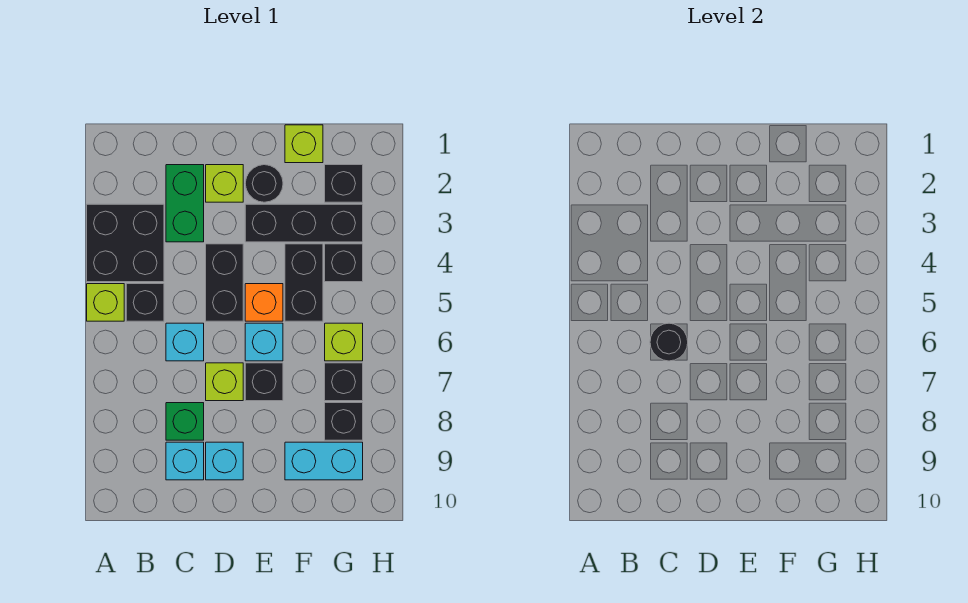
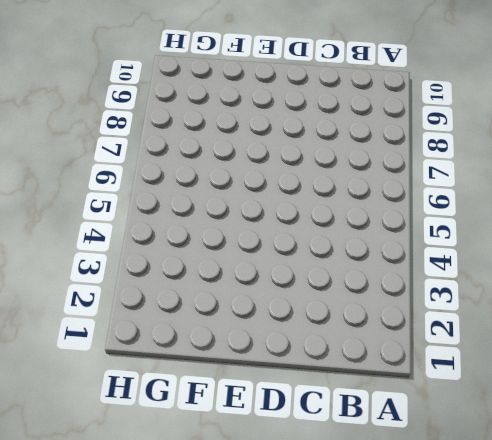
none -> black brick A3:B4 level 1
none -> lime brick A5 level 1
none -> black brick B5 level 1

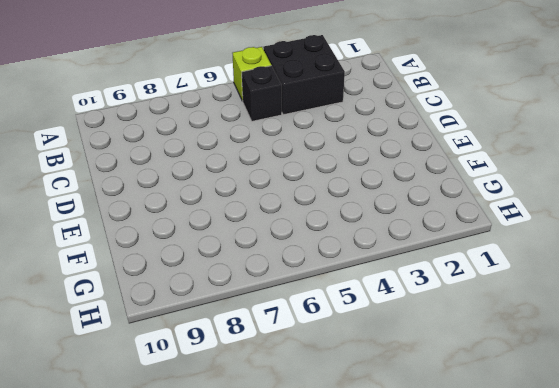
none -> green brick C2:C3 level 1
none -> cyan brick C6 level 1
none -> green brick C8 level 1

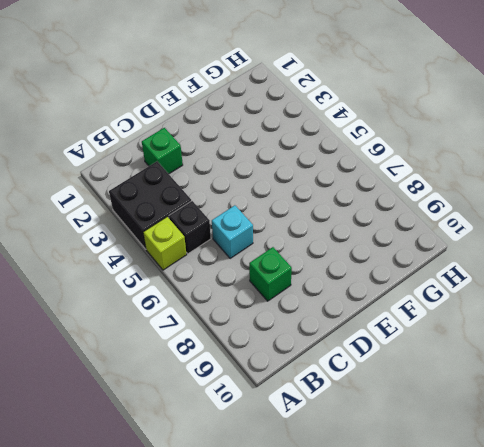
green brick C2 level 1 -> green brick C2:C3 level 1
none -> cyan brick C9 level 1
none -> lime brick D2 level 1
none -> black brick D4:D5 level 1

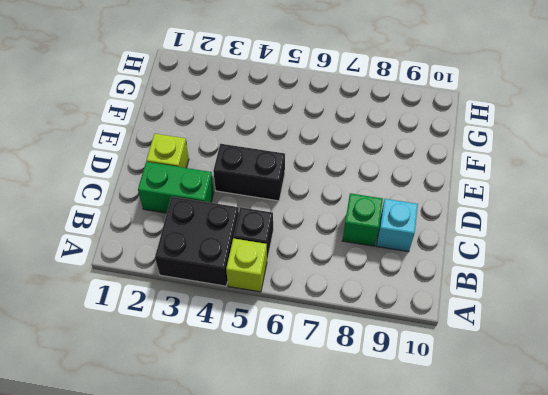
none -> cyan brick C6 level 1
none -> lime brick D7 level 1
none -> cyan brick D9 level 1

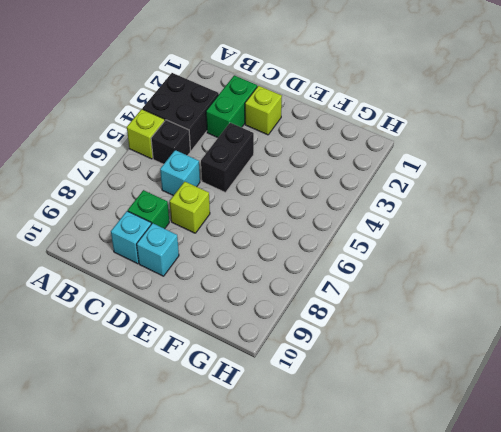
none -> black round brick E2 level 1
none -> black brick E3:G3 level 1
none -> orange brick E5 level 1

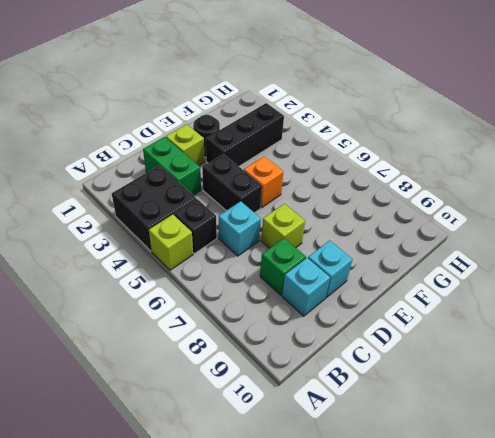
none -> cyan brick E6 level 1
none -> black brick E7 level 1
none -> lime brick F1 level 1

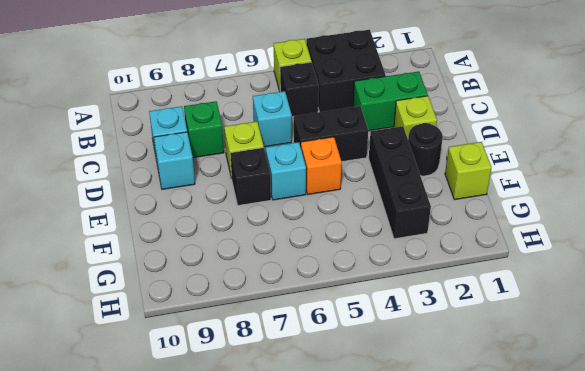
none -> black brick F4:F5 level 1
none -> cyan brick F9:G9 level 1
none -> black brick G2 level 1

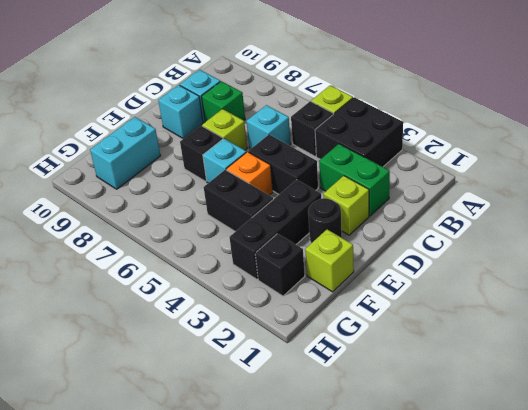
none -> black brick G4 level 1
none -> lime brick G6 level 1
none -> black brick G7 level 1

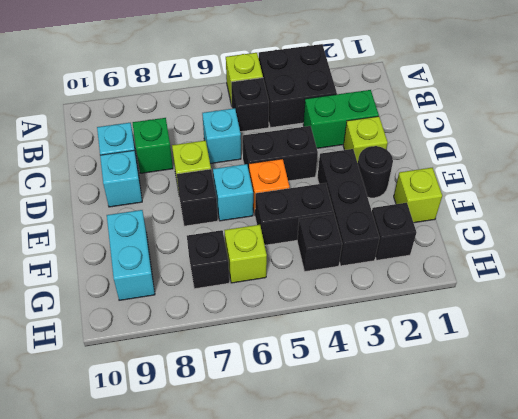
none -> black brick G8 level 1
none -> black round brick C6 level 2

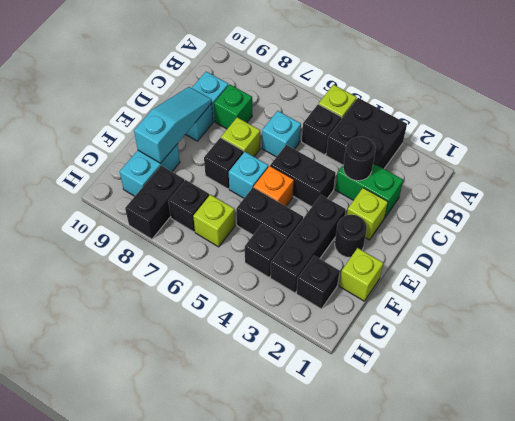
black round brick C3 level 2 -> black round brick C6 level 2
cyan slope D9:F9 level 2 top F -> none
black brick G8:H8 level 1 -> black brick G8 level 1

